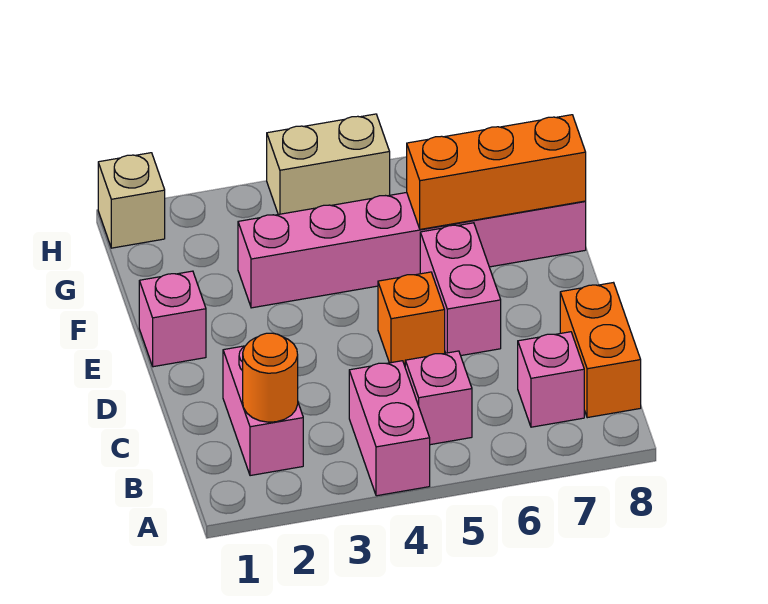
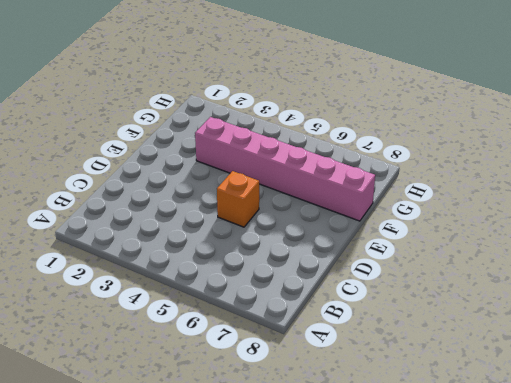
none -> pink brick A4:B4 level 1
none -> pink brick B2:C2 level 1
none -> pink brick B5 level 1

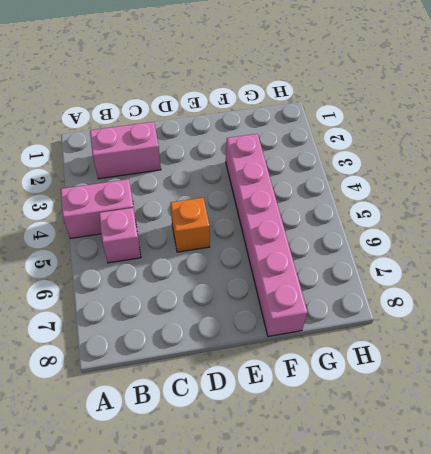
none -> pink brick B7 level 1
none -> orange brick B8:C8 level 1
none -> pink brick D6:E6 level 1

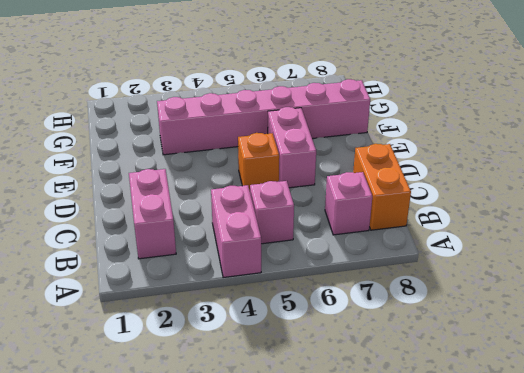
none -> pink brick E1 level 1
none -> tan brick H1 level 1
none -> tan brick H4:H5 level 1

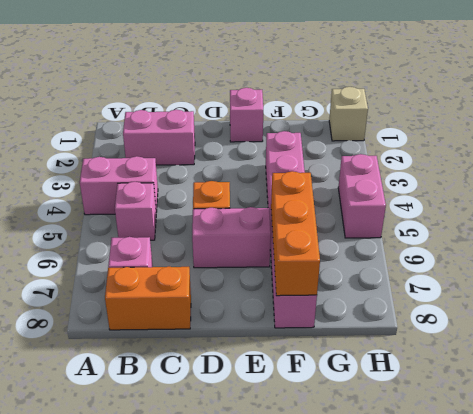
pink brick H4:H5 level 1 -> tan brick H4:H5 level 1
none -> orange round brick B2 level 2

